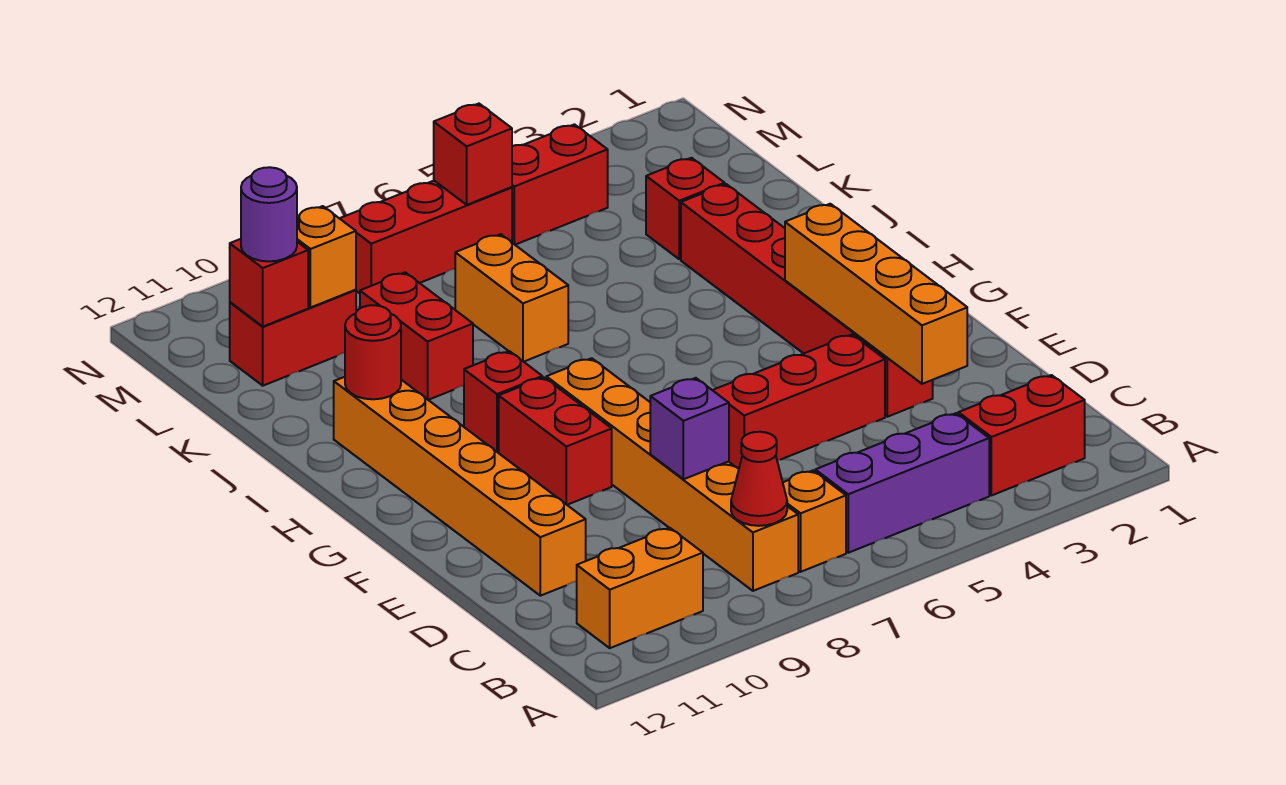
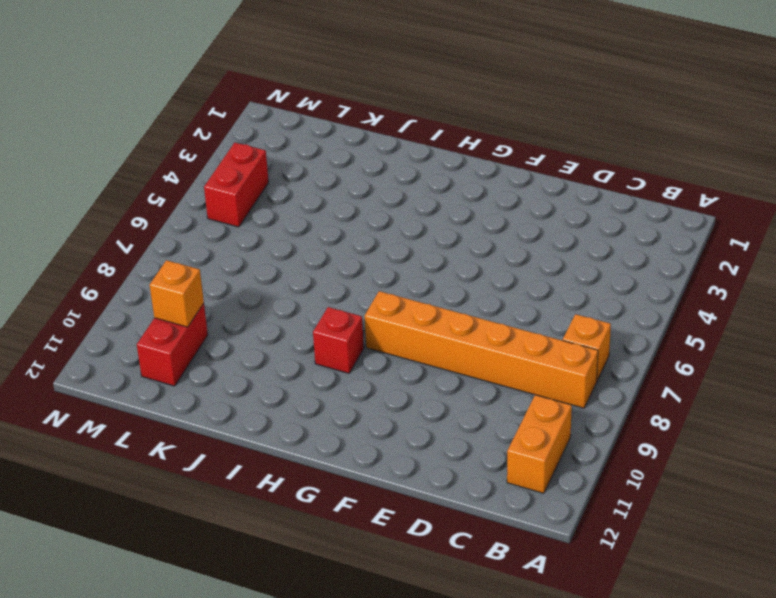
none -> red brick B2:B3 level 1
none -> purple brick B4:B6 level 1
none -> orange brick D11:I11 level 1

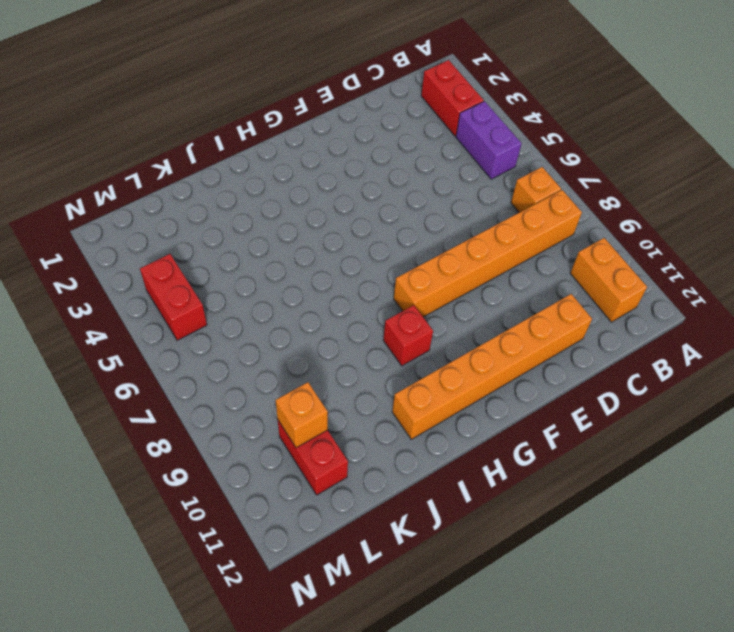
purple brick B4:B5 level 1 -> purple brick B4:B6 level 1
none -> red brick E3:J3 level 1
none -> red brick E4:E6 level 1
none -> red brick F9:G9 level 1

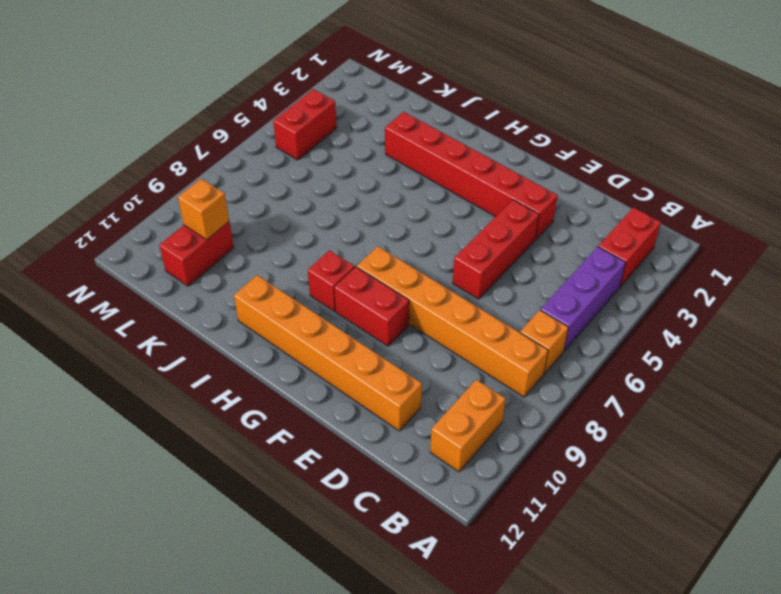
none -> orange brick J7:K7 level 1
none -> red brick J9:K9 level 1
none -> red brick K3 level 1

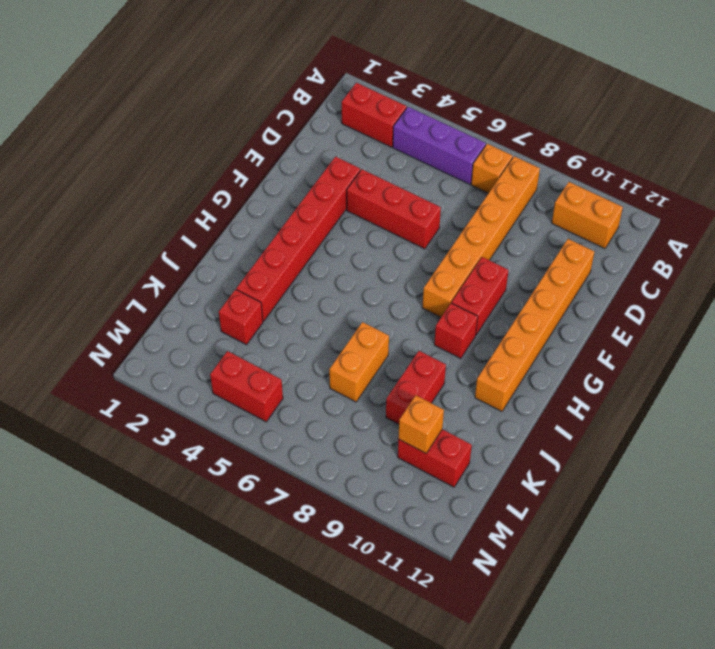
none -> red brick M6:M8 level 1
none -> red cone B8 level 2
none -> orange brick D3:G3 level 2

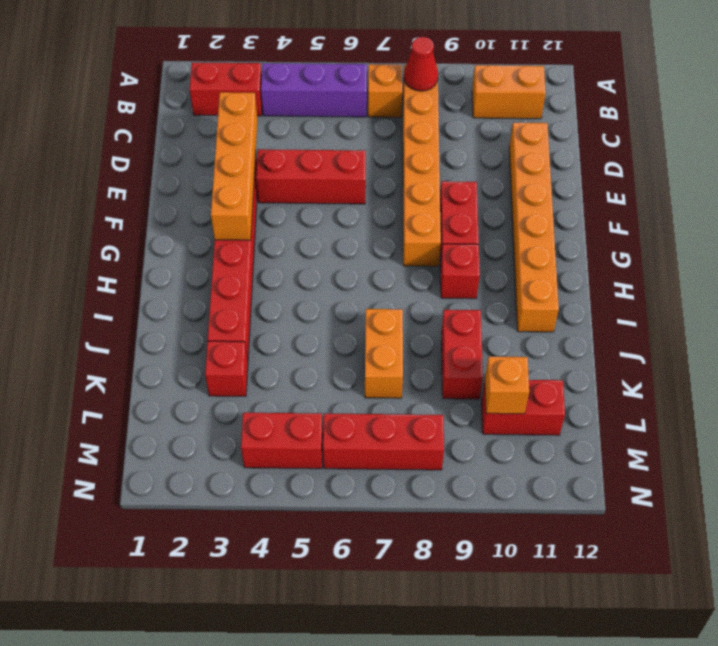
none -> purple brick D8 level 2
none -> red round brick I11 level 2
none -> red brick L11 level 2

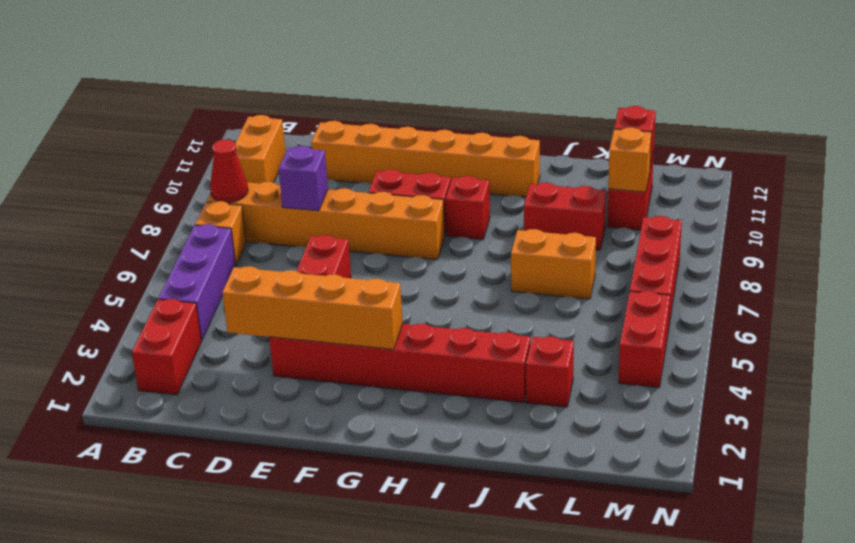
none -> red round brick I11 level 2
none -> red brick M6 level 2
none -> purple round brick L11 level 3

